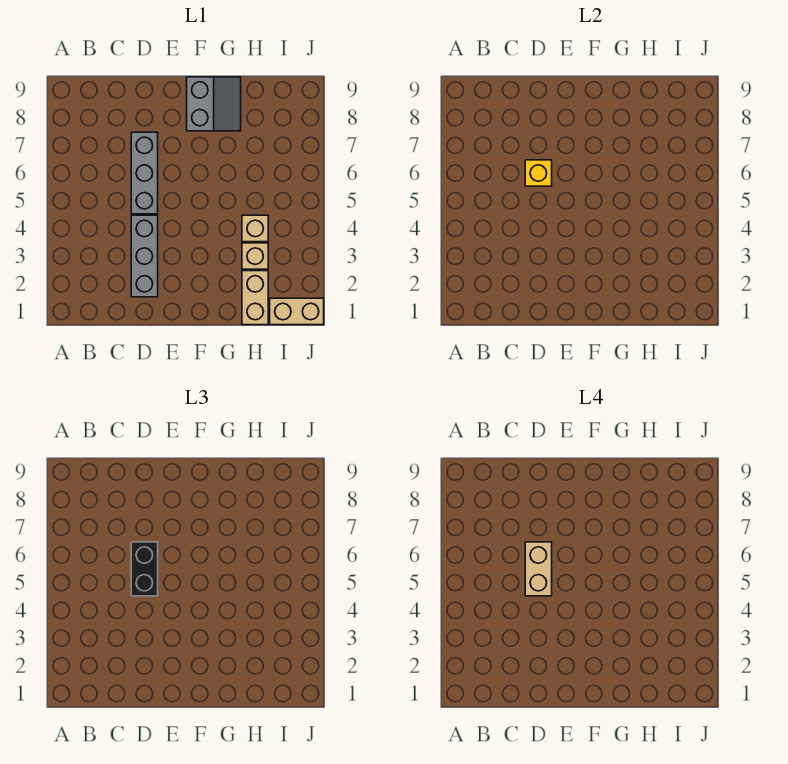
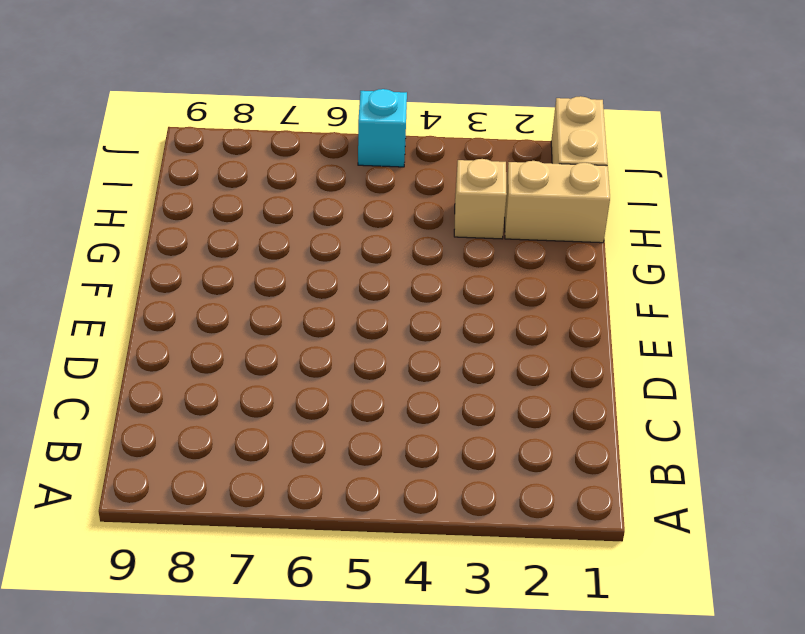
cyan brick J5 level 1 -> none
none -> grey brick D2:D4 level 1
none -> grey brick D5:D7 level 1

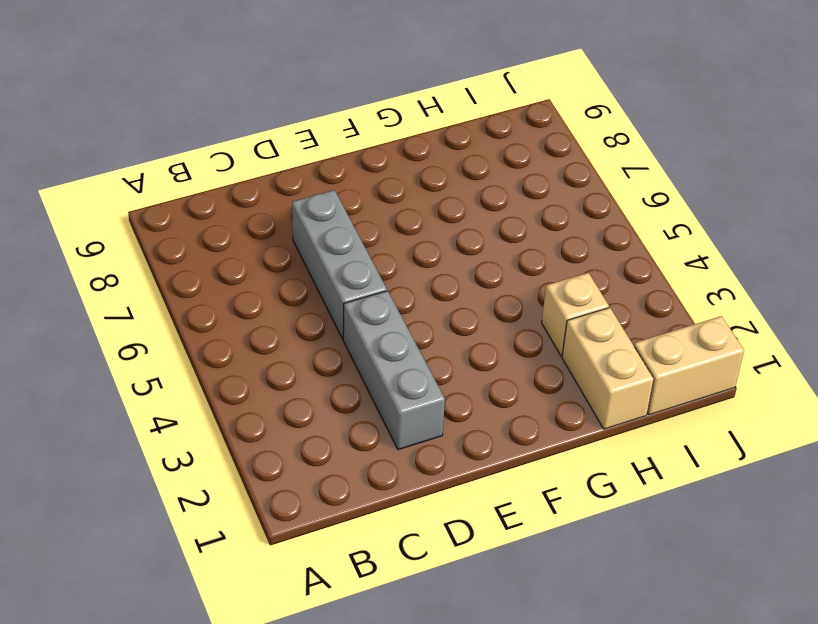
none -> grey slope F8:G9 level 1 top F
none -> tan brick H4 level 1

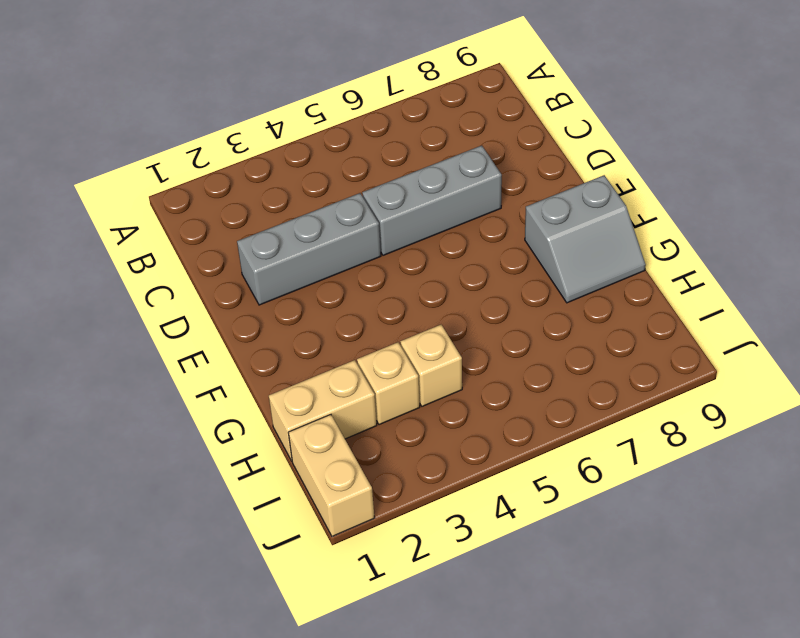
none -> yellow brick D6 level 2
none -> black brick D5:D6 level 3

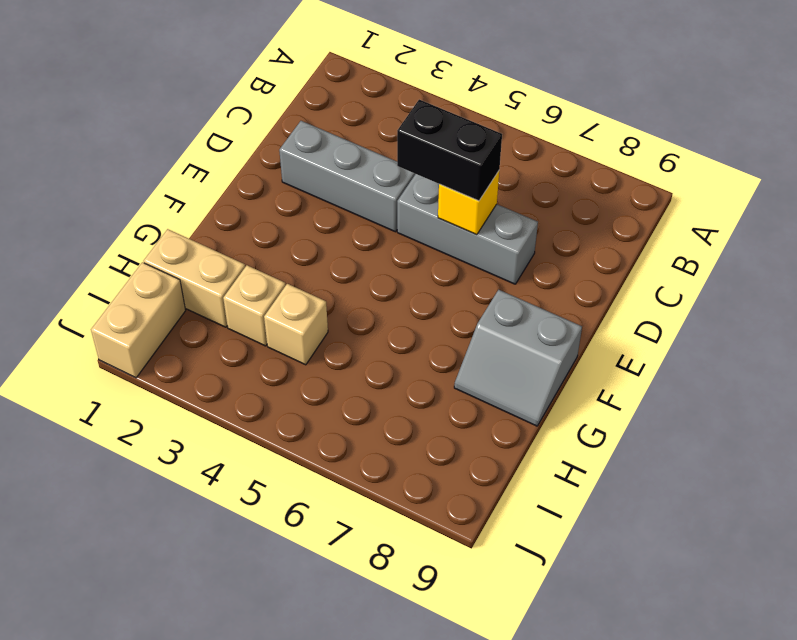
none -> tan brick D5:D6 level 4

